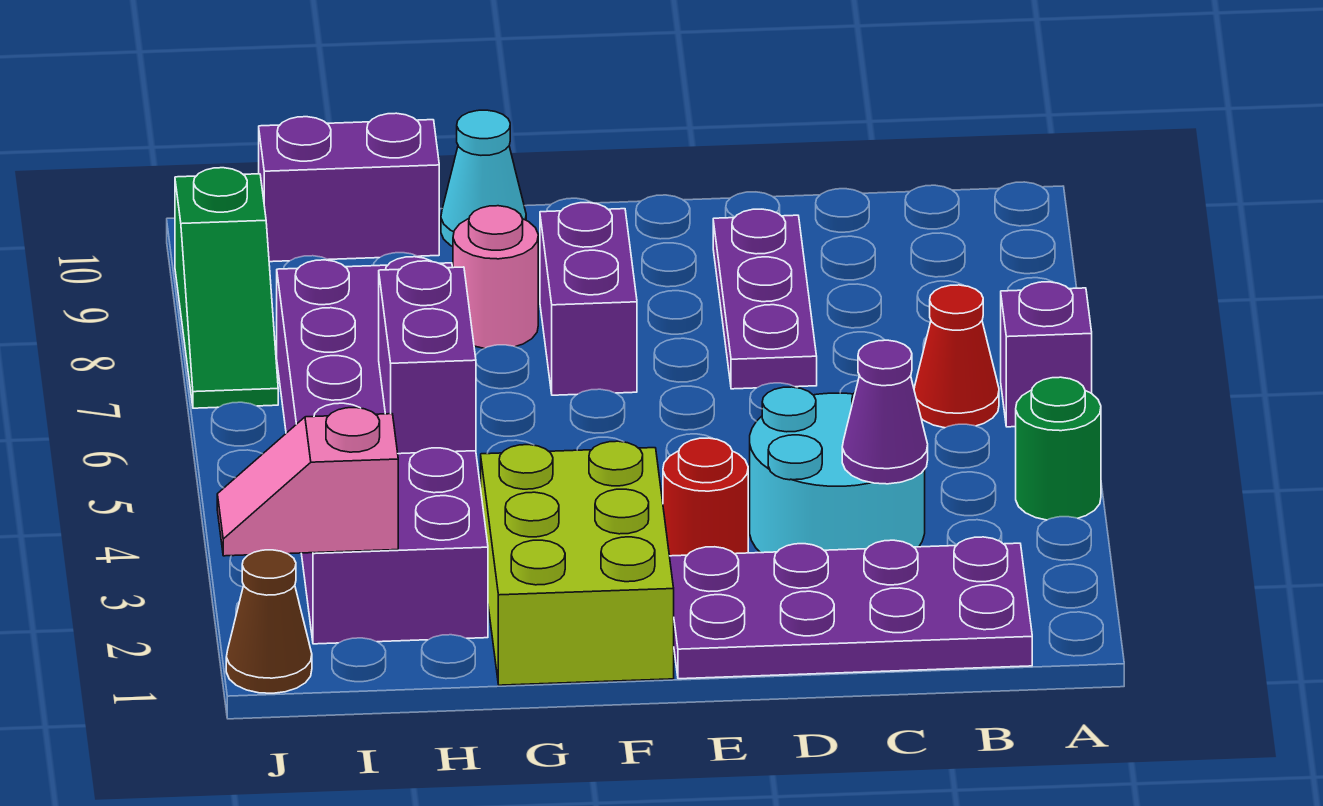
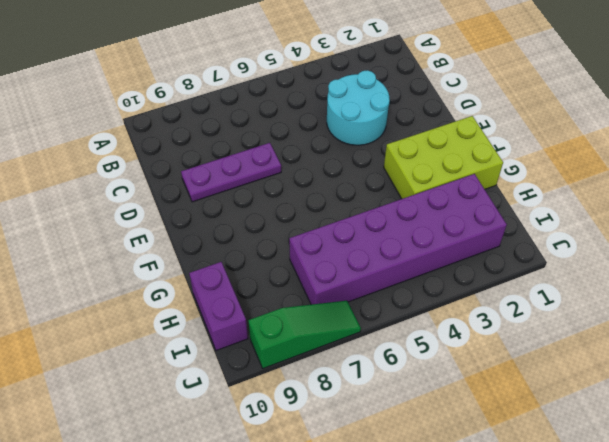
none -> green round brick A4 level 1
none -> purple brick A6 level 1
none -> purple plate B1:E2 level 1

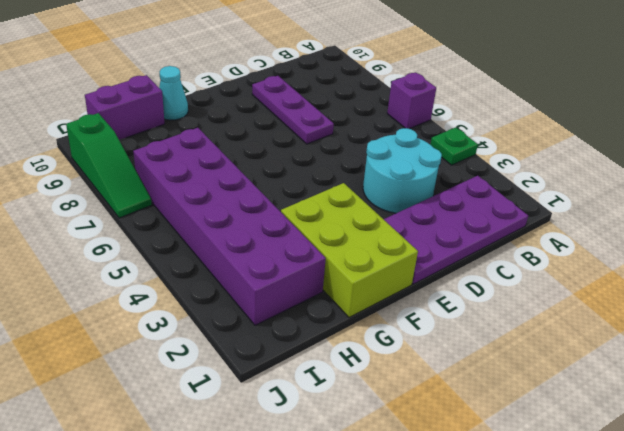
green plate A4 level 1 -> green round brick A4 level 1
none -> red cone B6 level 1
none -> red round brick E3 level 1
none -> purple brick F7:F8 level 1

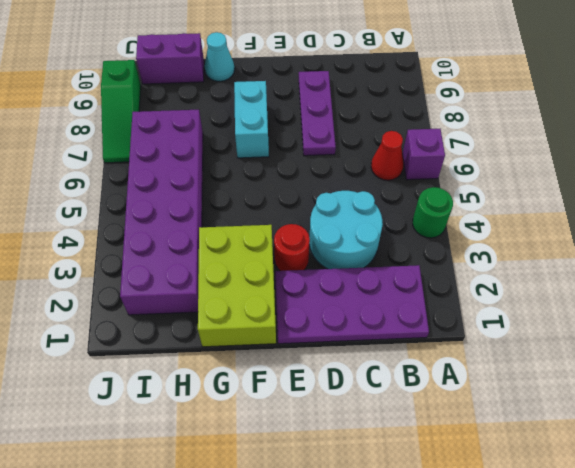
cyan brick F7:F8 level 1 -> purple brick F7:F8 level 1
none -> pink round brick G8 level 1
none -> brown cone J1 level 1
none -> purple cone C3 level 2

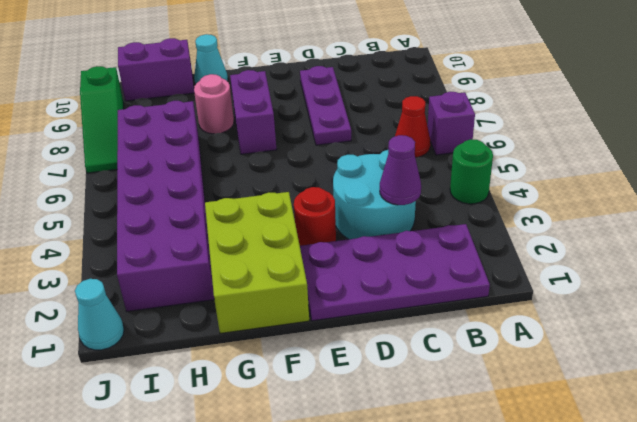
cyan cone J1 level 1 -> brown cone J1 level 1
none -> purple brick H4:H5 level 2
none -> pink slope I2:J2 level 2 top I

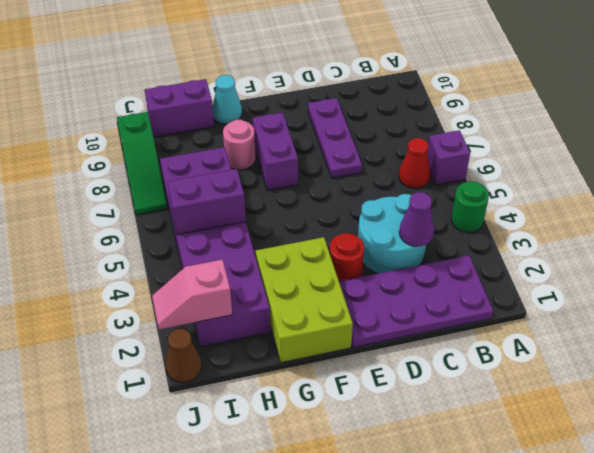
purple brick H5:I5 level 2 -> purple brick H4:H5 level 2

